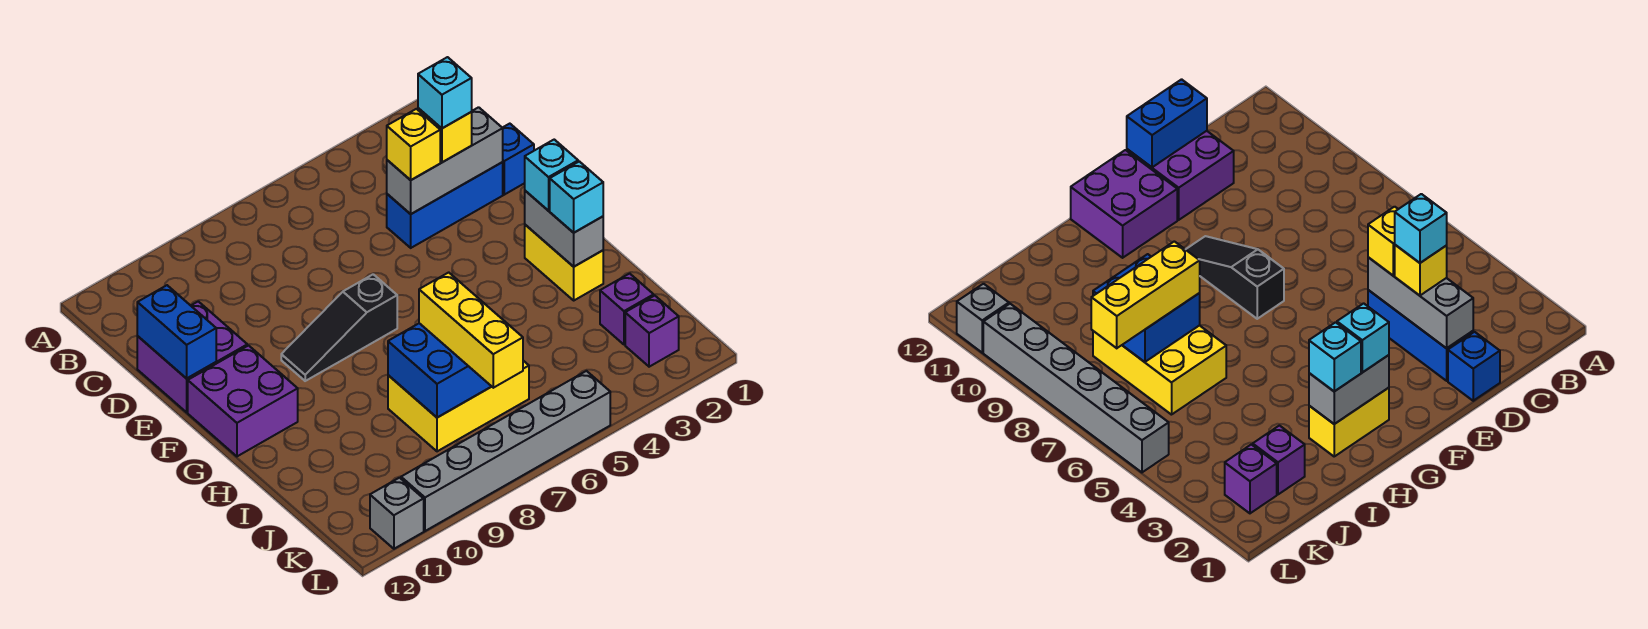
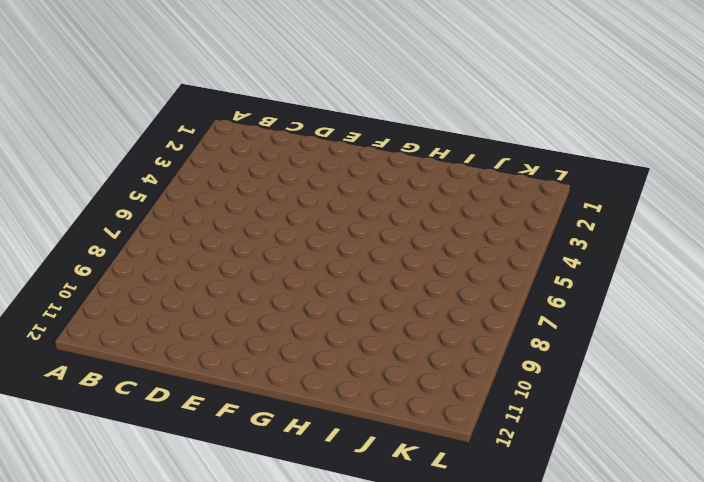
none -> blue brick D1 level 1
none -> blue brick D2:D4 level 1
none -> purple brick D11:E12 level 1

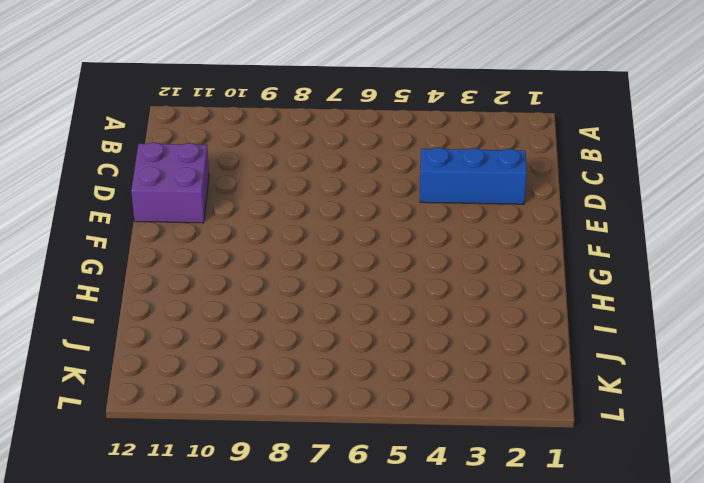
none -> blue brick D1 level 1
none -> black slope F7:F9 level 1 top 7
none -> purple brick F11:G12 level 1

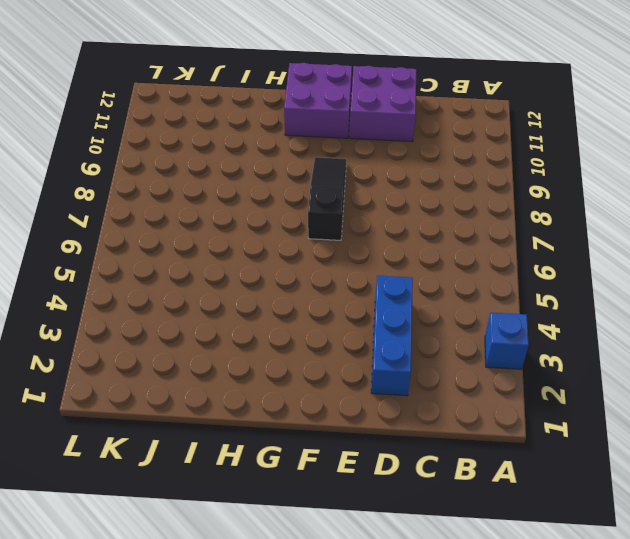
blue brick A3 level 1 -> blue brick D1 level 1
none -> yellow brick G2:H2 level 1
none -> yellow brick I6:J8 level 1
none -> purple brick J2 level 1

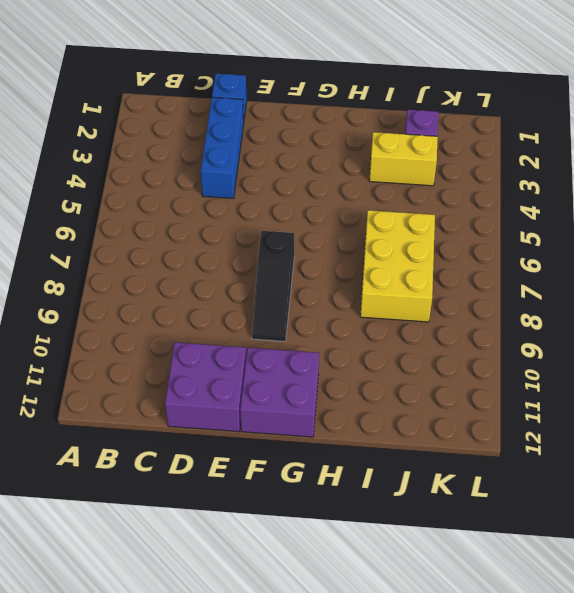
yellow brick I3:J3 level 1 -> yellow brick G2:H2 level 1
none -> purple brick K2 level 1
none -> grey brick L5:L10 level 1
none -> grey brick L11 level 1

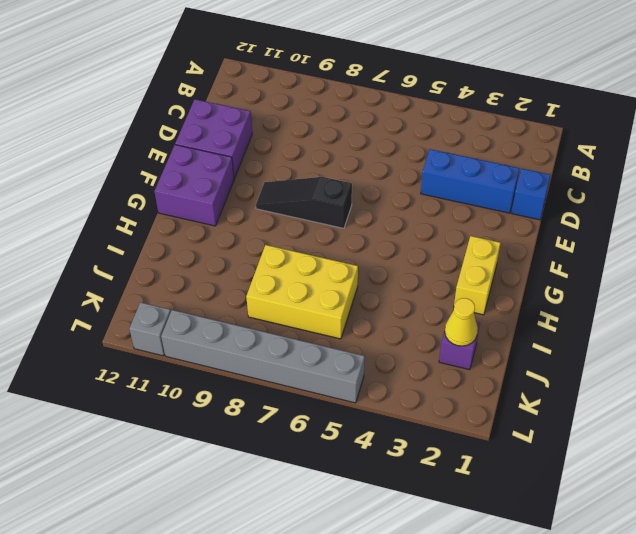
yellow cone J2 level 2 -> none
none -> purple brick K2 level 1
none -> grey brick D2:D4 level 2
none -> blue brick D12:E12 level 2

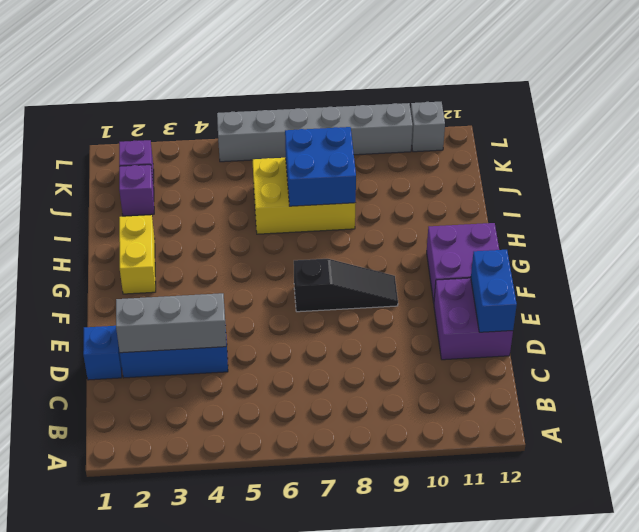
none -> grey brick G2:H2 level 2
none -> yellow brick D3 level 3
none -> yellow brick D4 level 3

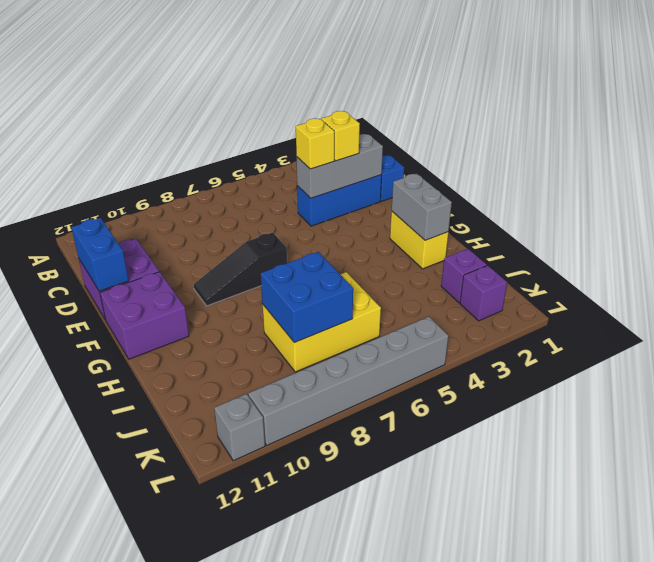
none -> cyan brick G2 level 3
none -> cyan brick H2 level 3
none -> yellow brick I7:K7 level 3

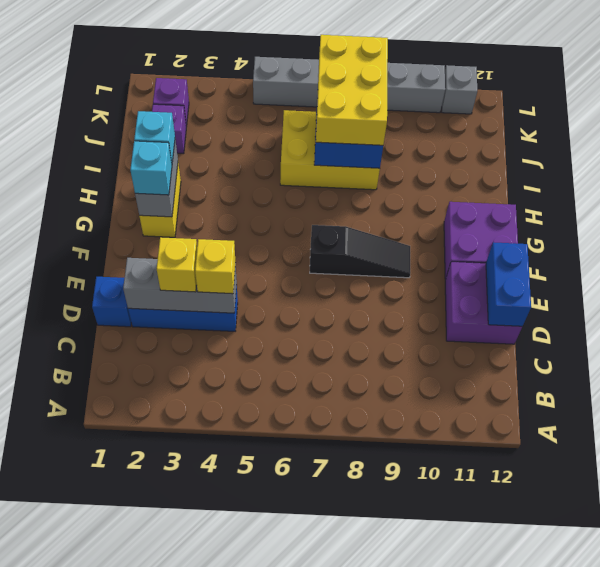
yellow brick I7:K8 level 3 -> yellow brick I7:K7 level 3
none -> cyan brick D3 level 4

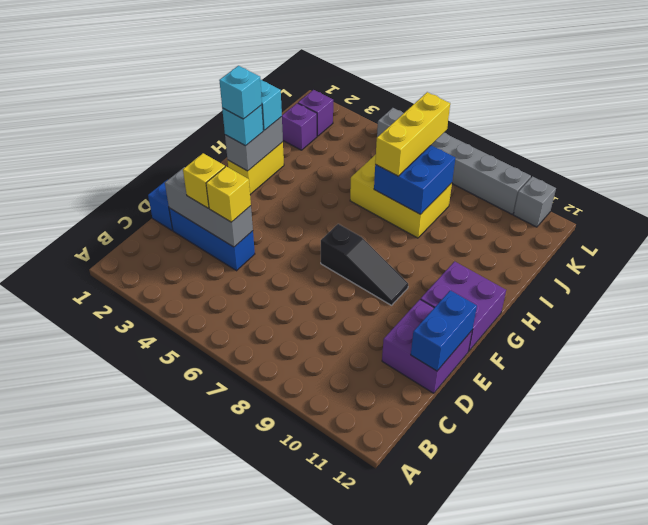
cyan brick G2 level 4 -> cyan brick D3 level 4

